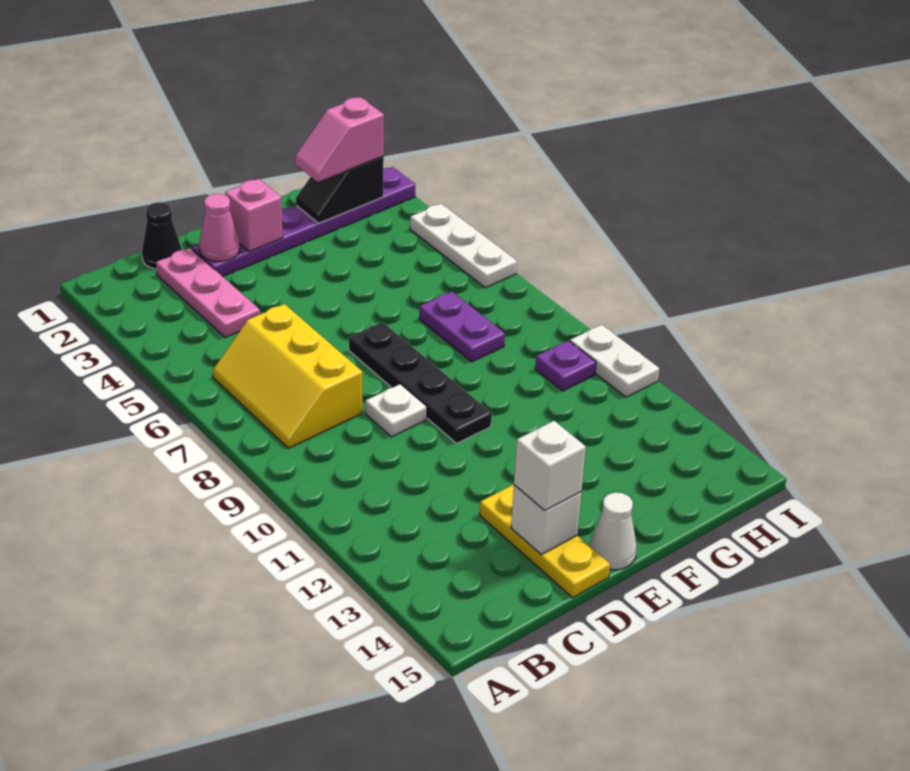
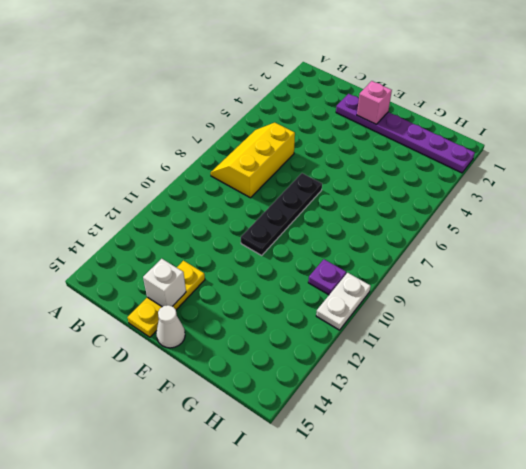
none -> black cone C1 level 1
none -> pink plate C2:C4 level 1
none -> white plate D9 level 1

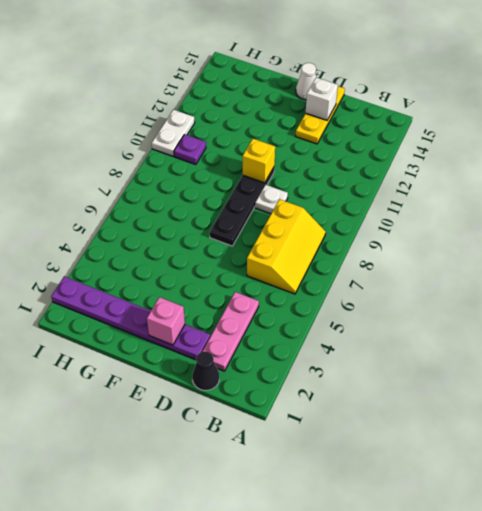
yellow brick E10 level 2 -> none
none -> purple plate G7:G8 level 1
none -> white plate I4:I6 level 1
none -> pink cone D2 level 2

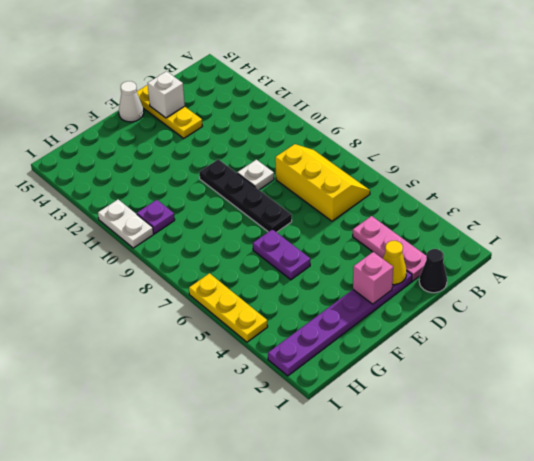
yellow cone D2 level 2 -> pink cone D2 level 2
purple plate F5:F6 level 1 -> purple plate G7:G8 level 1
yellow plate I4:I6 level 1 -> white plate I4:I6 level 1
none -> black slope G2:H2 level 2 top H
none -> white brick D14 level 3
none -> pink slope G2:H2 level 3 top H

